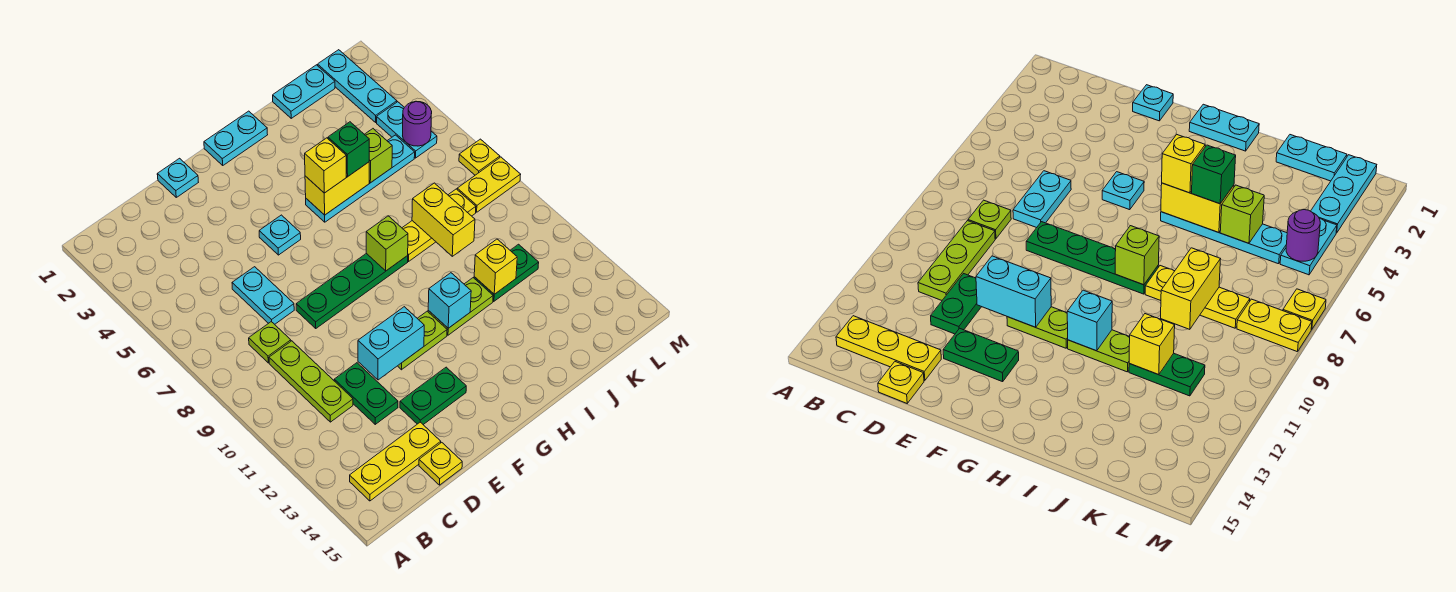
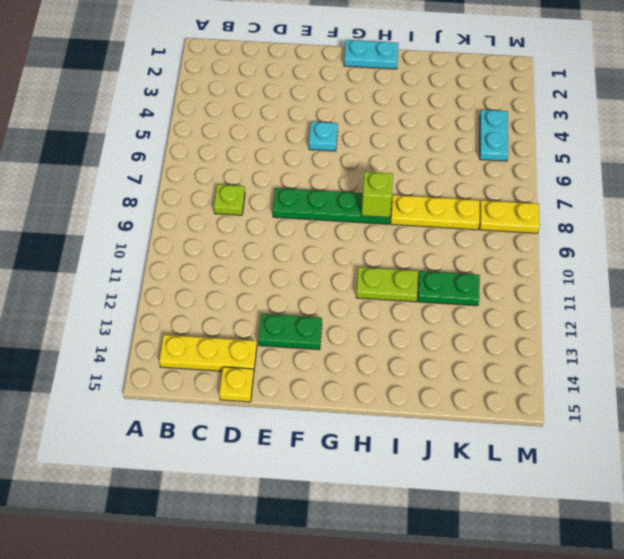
none -> lime plate C9:C11 level 1
none -> cyan plate D6:D7 level 1
none -> green plate D11:D12 level 1
none -> cyan plate E1 level 1

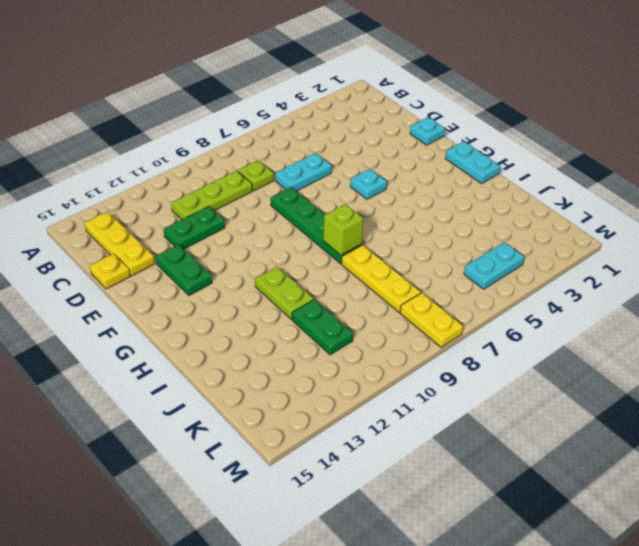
none -> lime plate F11:G11 level 1
none -> cyan plate H5:K5 level 1
none -> cyan plate J1:K1 level 1
none -> cyan plate L1:L3 level 1

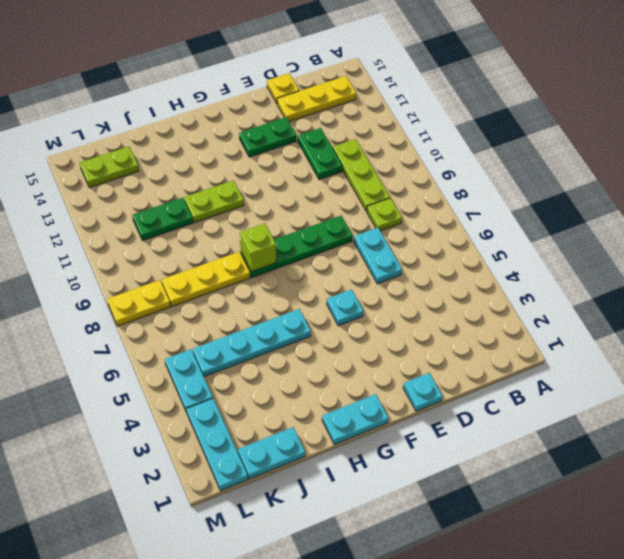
lime plate K14:L14 level 1 -> lime plate F11:G11 level 1
none -> yellow plate M7 level 1
none -> cyan brick E11:F11 level 2
none -> yellow brick H5:I5 level 2
none -> cyan brick H11 level 2

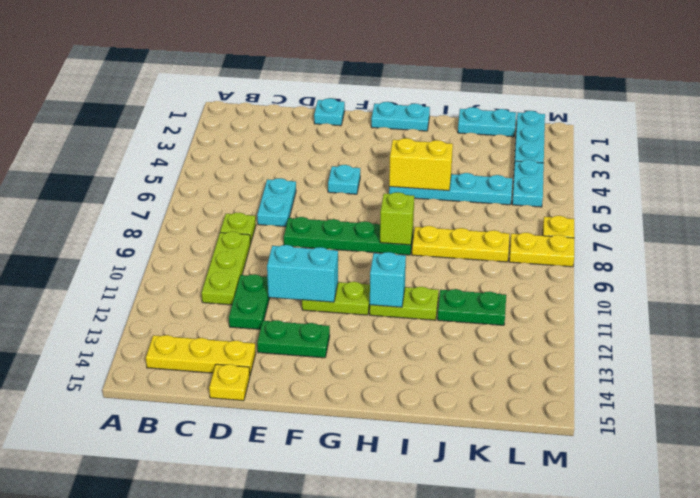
none -> lime brick J5 level 2
none -> yellow brick J8:J9 level 2
none -> yellow brick J11 level 2
none -> purple round brick L5 level 2

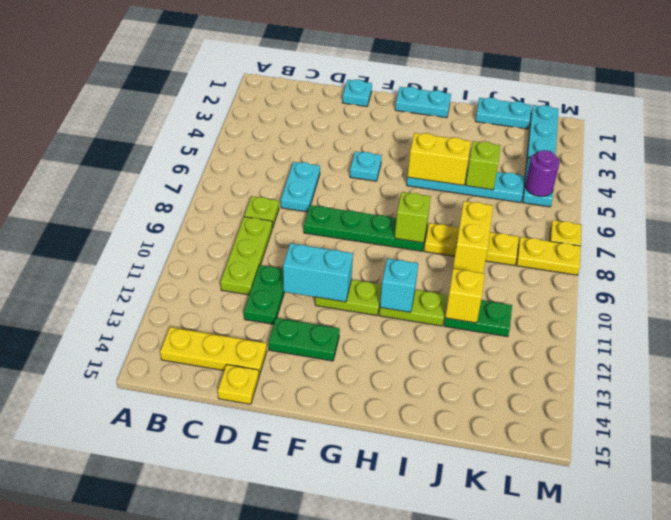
none -> yellow brick H5 level 3
none -> green brick I5 level 3

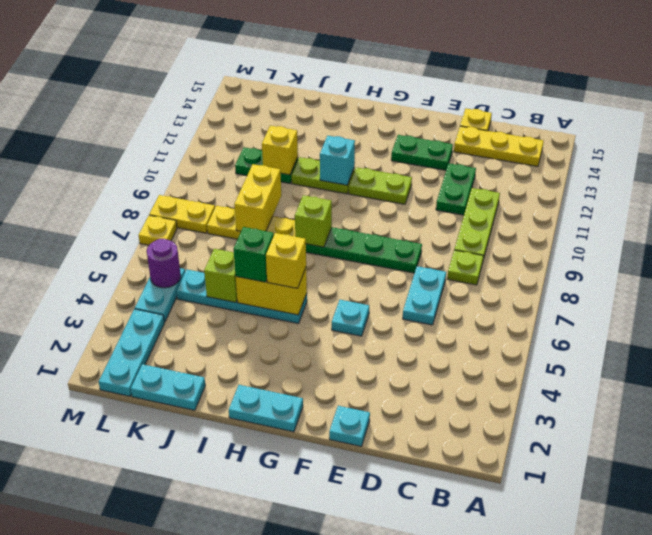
none -> cyan brick E11:F11 level 2

